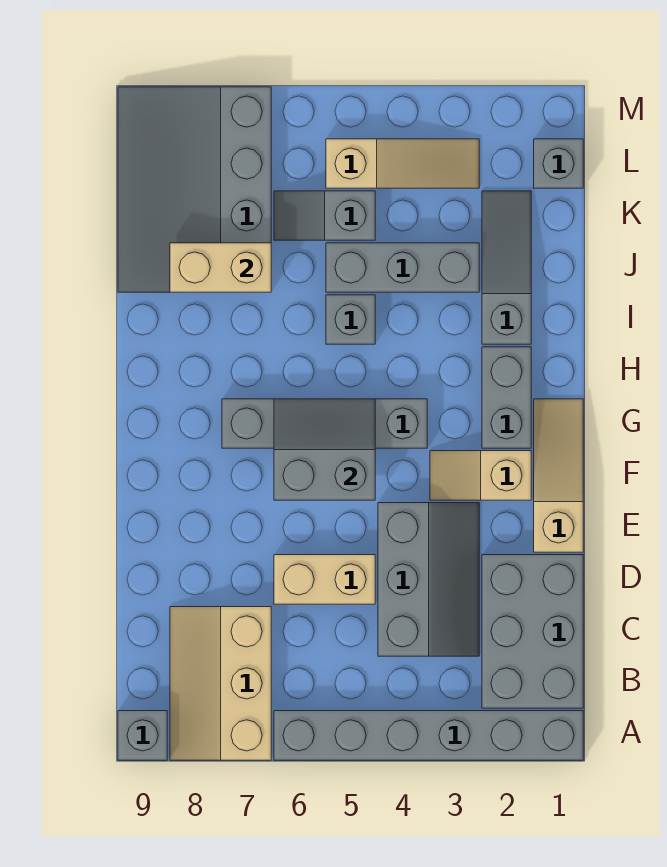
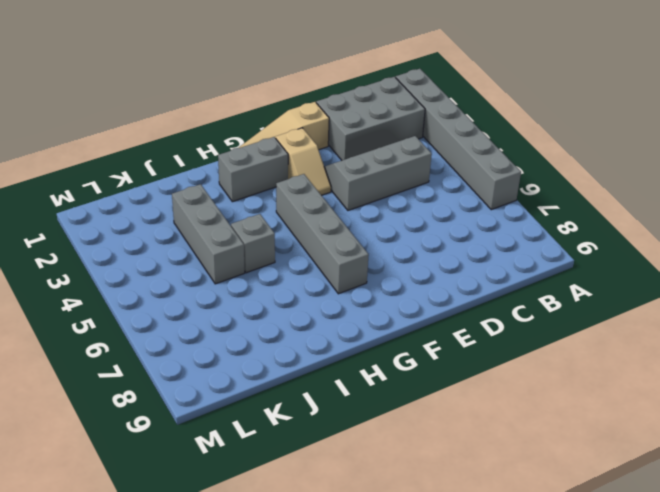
none -> tan slope A7:C8 level 1 top 7
none -> grey brick A9 level 1
none -> tan brick D5:D6 level 1

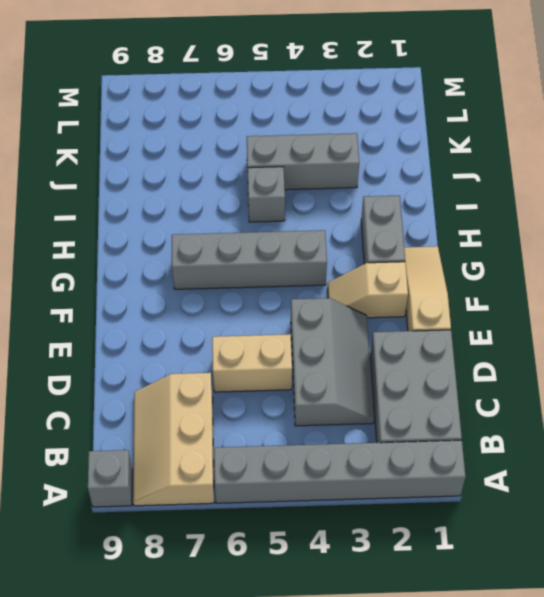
none -> grey slope I2:K2 level 1 top I
none -> grey slope J7:M9 level 1 top 7
none -> grey slope K5:K6 level 1 top 5

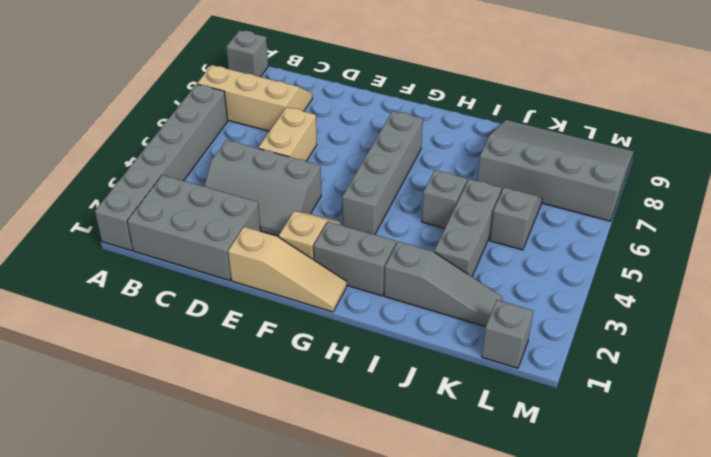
none -> tan slope L3:L5 level 1 top 5
none -> grey slope F5:G6 level 2 top F
none -> tan brick J7:J8 level 2

